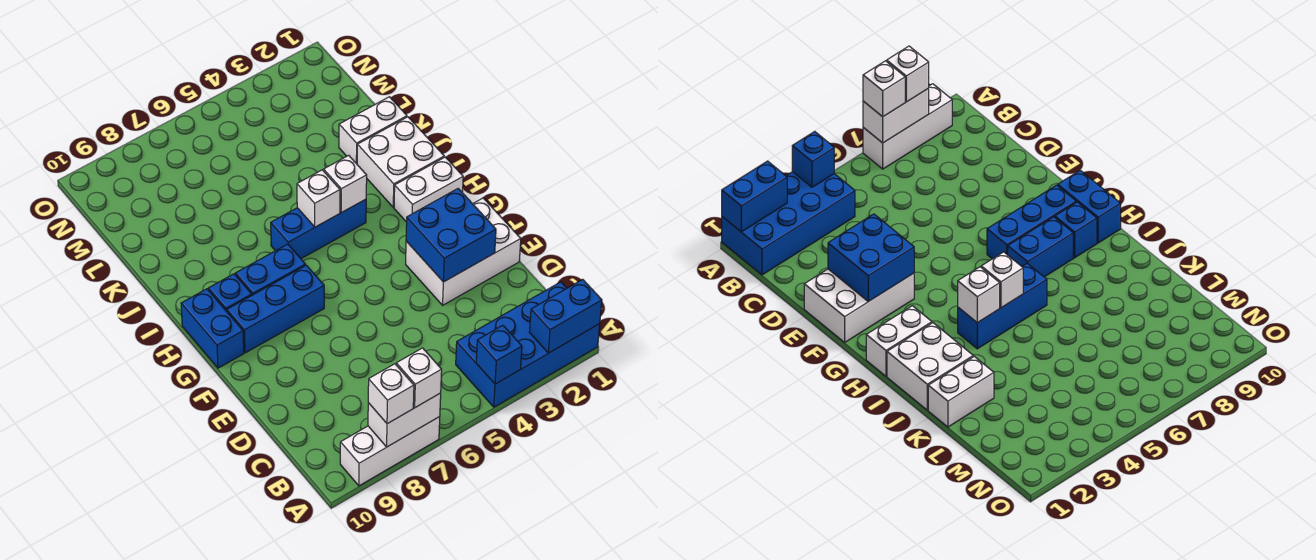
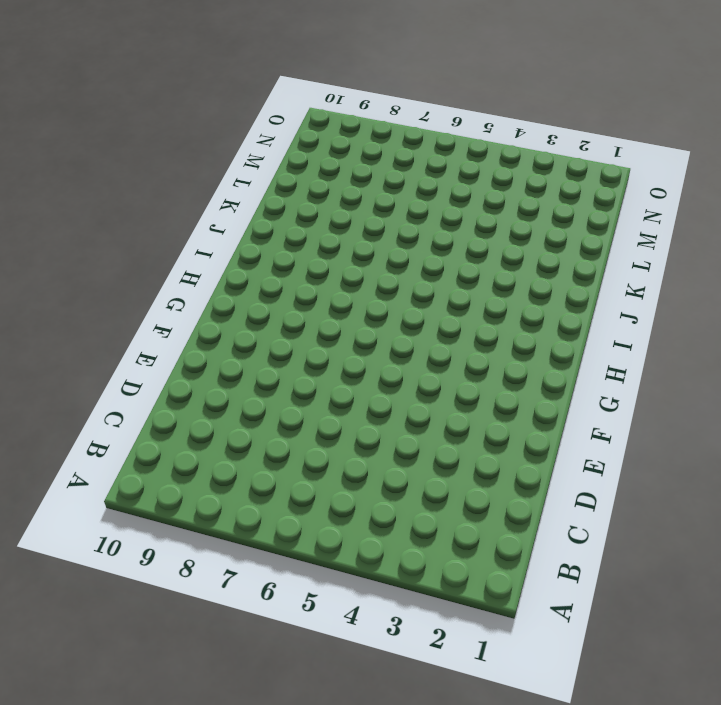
none -> blue brick A1:B4 level 1
none -> white brick A7:A9 level 1
none -> white brick E1:F3 level 1

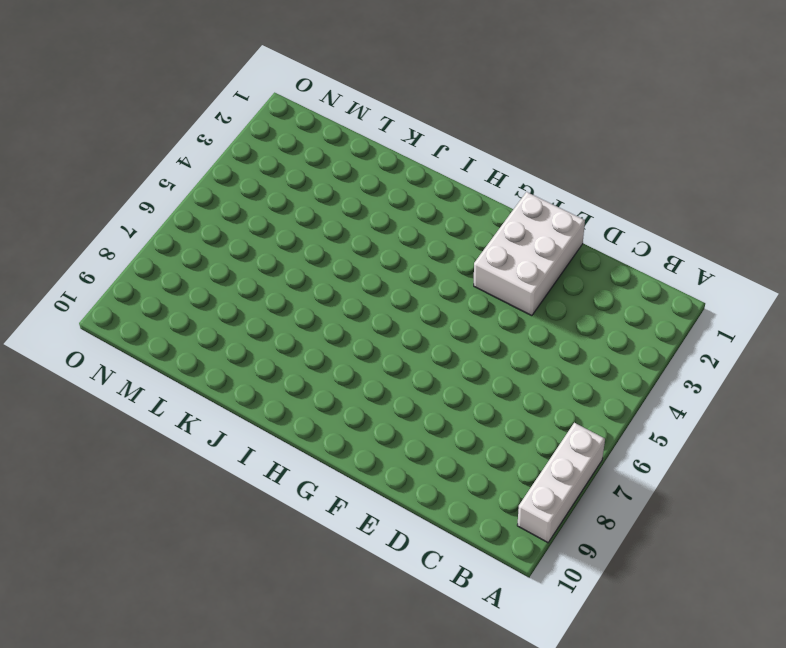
none -> blue brick A1:B4 level 1
none -> blue brick G7:G9 level 1
none -> blue brick G10:H10 level 1

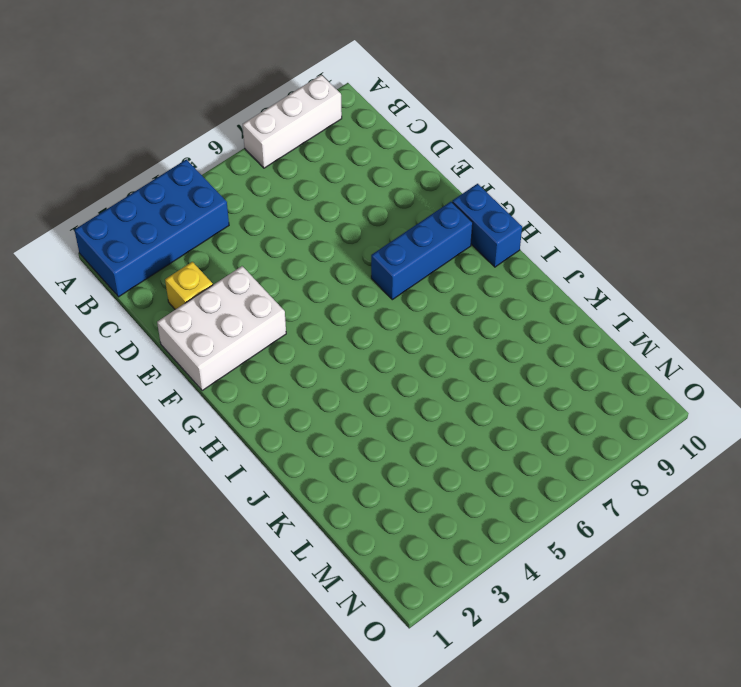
yellow brick D2 level 1 -> none
none -> white brick H1:H2 level 1
none -> blue brick H7:H8 level 1
none -> blue brick H9 level 1

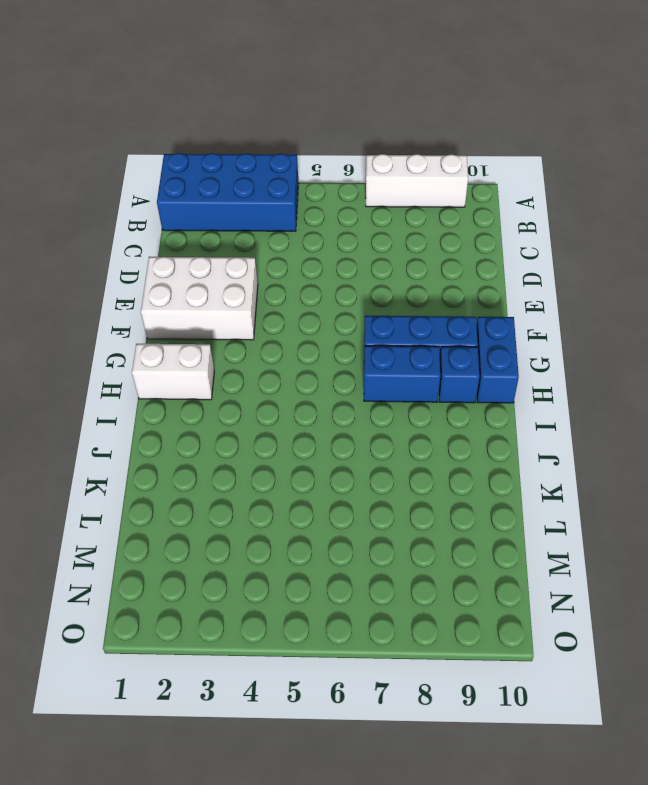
none -> white brick I1:J2 level 1
none -> blue brick I4:I6 level 1
none -> white brick K1:K2 level 1

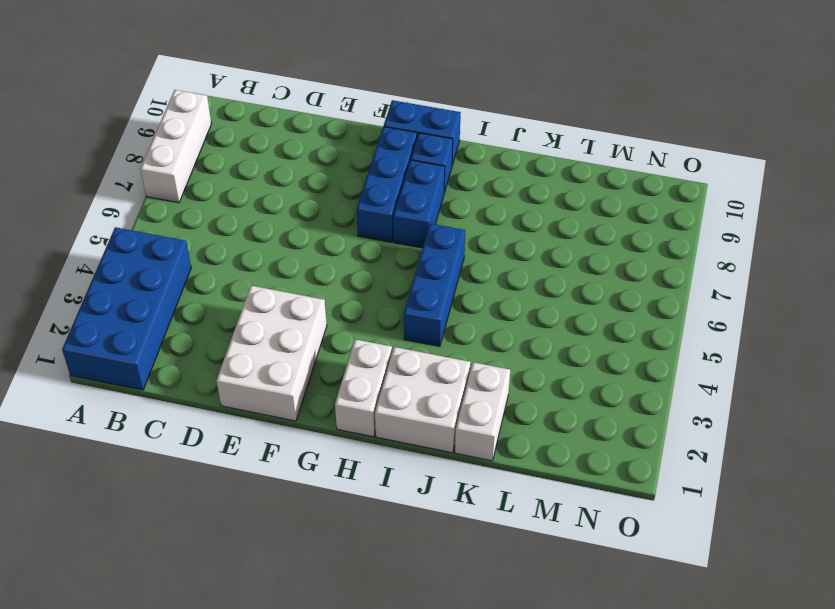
none -> blue brick A1:A2 level 2
none -> blue brick A4 level 2
none -> white brick A7:A8 level 2

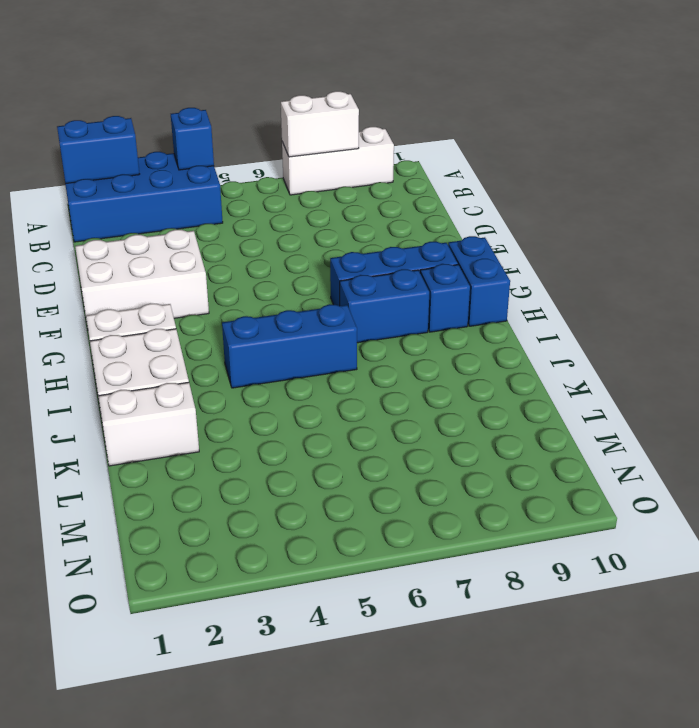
none -> blue brick E2:F3 level 2
none -> white brick I4 level 2
none -> white brick I5 level 2

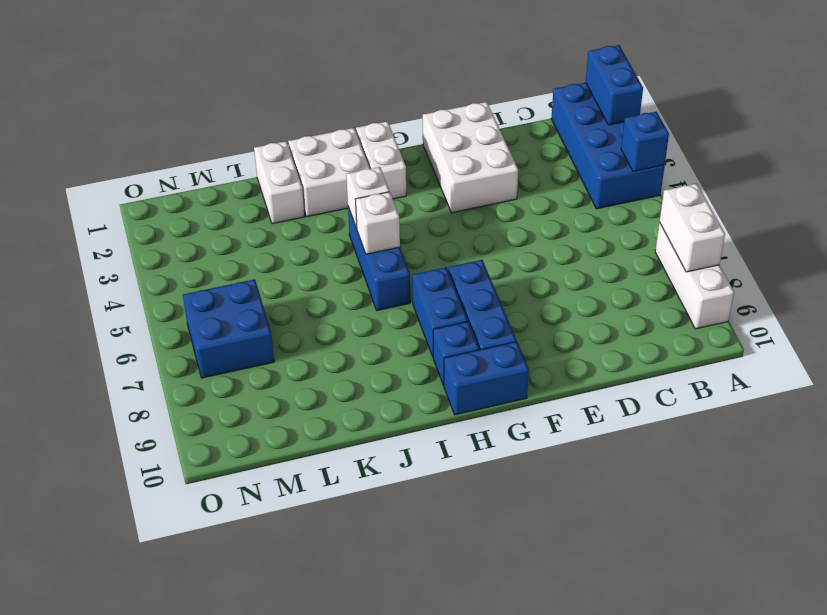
blue brick M6:N7 level 1 -> blue brick E2:F3 level 2
none -> white brick A7 level 3
none -> white brick A8 level 3

